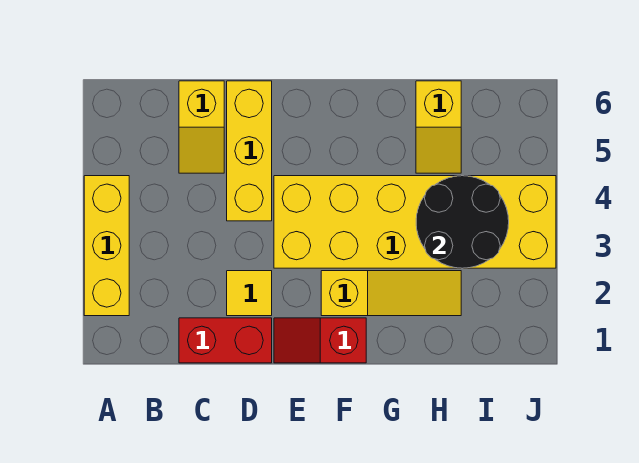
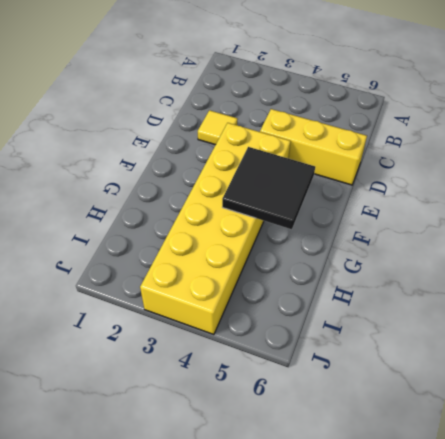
black tile F4:G5 level 2 -> none
none -> yellow brick A2:A4 level 1
none -> red brick C1:D1 level 1

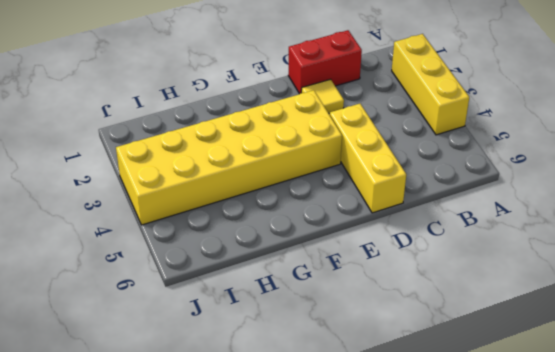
none -> yellow slope C5:C6 level 1 top 6
none -> red slope E1:F1 level 1 top F

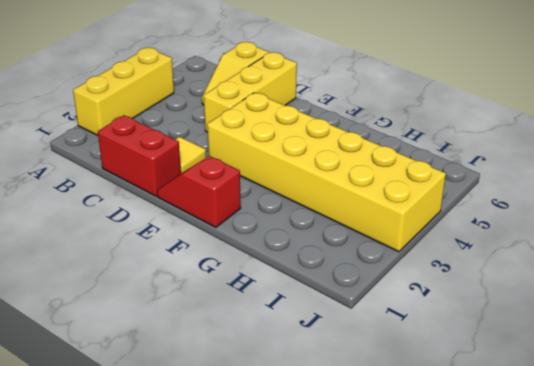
none -> yellow slope F2:H2 level 1 top F
none -> yellow slope H5:H6 level 1 top 6

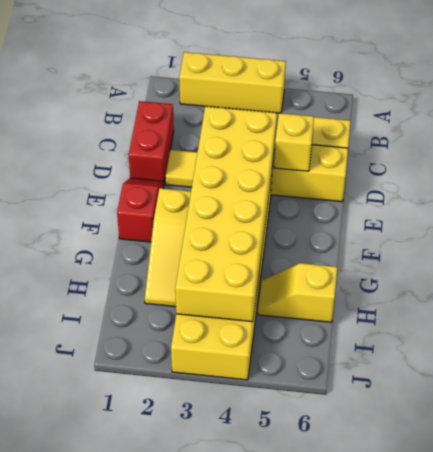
yellow brick D3:I4 level 2 -> black round brick H3:I4 level 2
yellow brick D5 level 2 -> none

